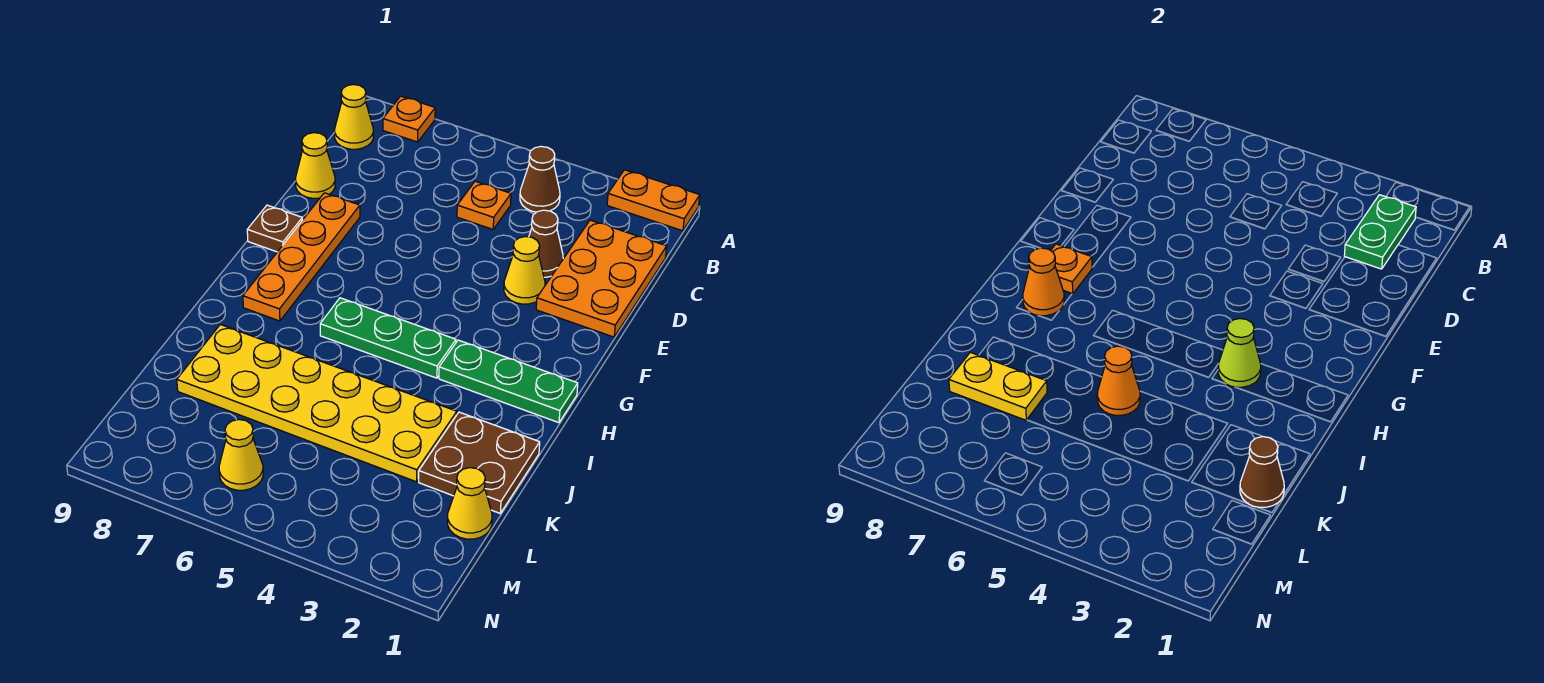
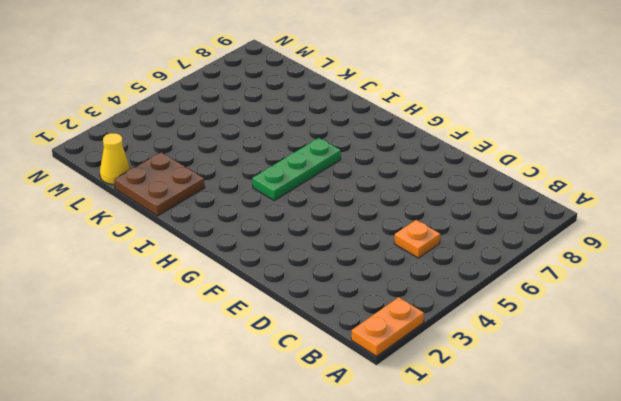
none -> orange plate A8 level 1
none -> brown cone B4 level 1
none -> yellow cone B9 level 1

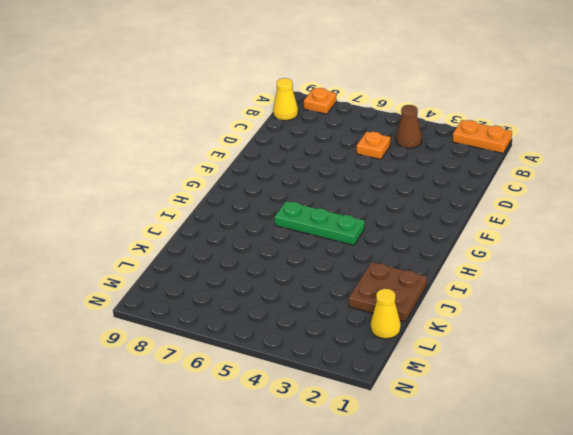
none -> orange plate C1:E2 level 1
none -> brown cone D3 level 1
none -> yellow cone D9 level 1

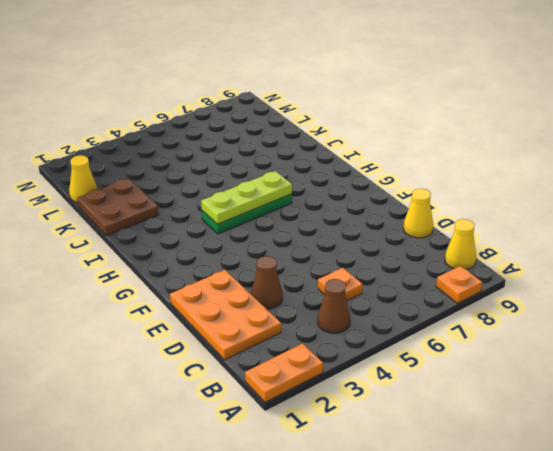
lime plate H4:H6 level 2 -> none
none -> yellow cone E3 level 1
none -> orange plate E8:H8 level 1
none -> brown plate F9 level 1

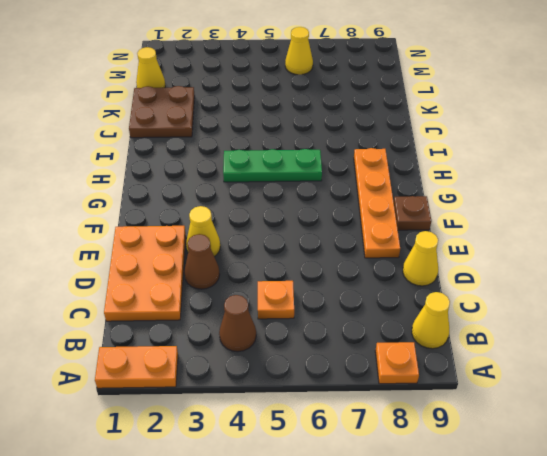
none -> green plate H1:H3 level 1
none -> yellow plate J3:K8 level 1
none -> green plate B2:C2 level 2

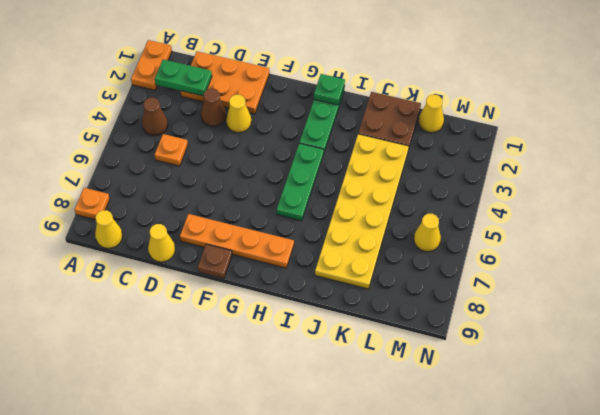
green plate H1 level 2 -> none
none -> orange plate G8 level 2
none -> lime cone H3 level 2
none -> orange cone H8 level 2

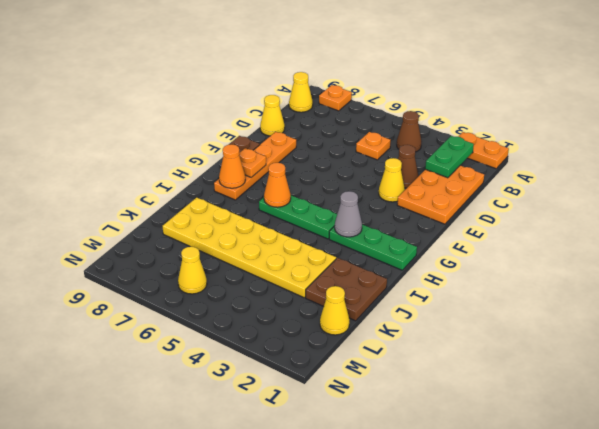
grey cone H3 level 2 -> lime cone H3 level 2
orange cone H6 level 2 -> orange cone J5 level 2
none -> brown cone K1 level 2
none -> yellow plate K7:K8 level 2

